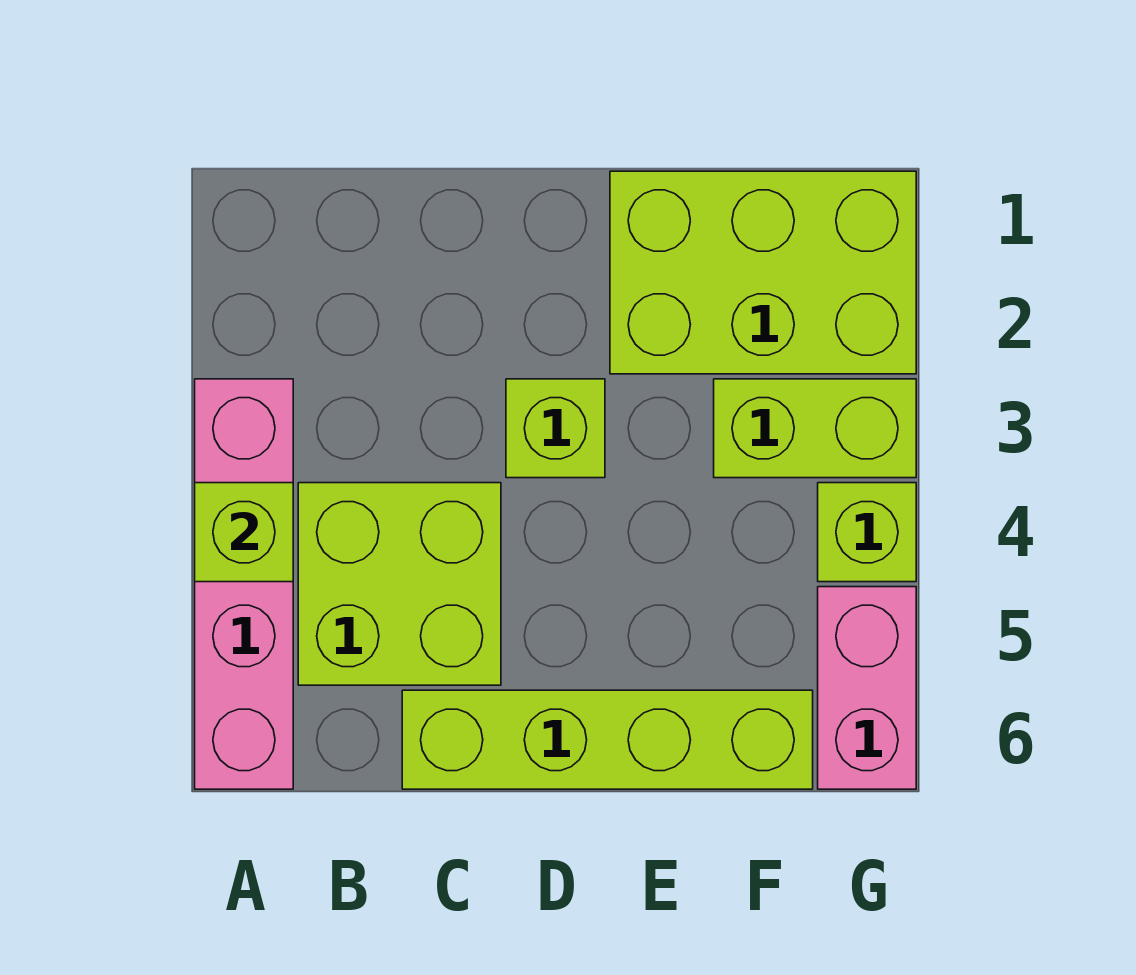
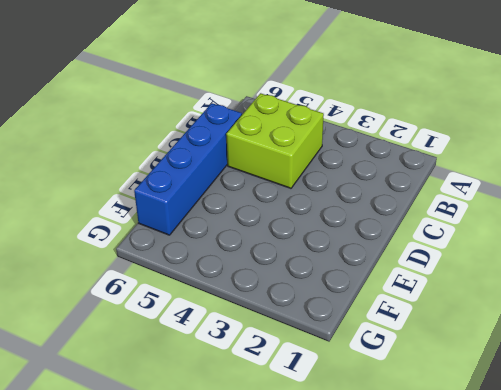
blue brick C6:F6 level 1 -> lime brick C6:F6 level 1
none -> pink brick A3:A6 level 1
none -> lime brick D3 level 1

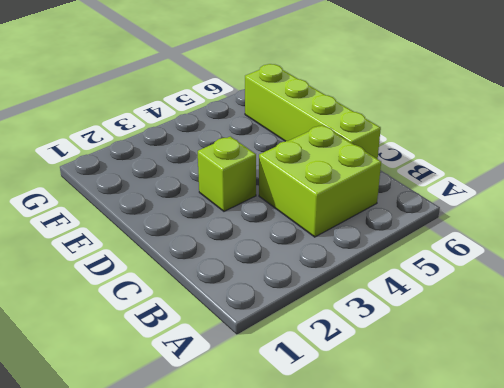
none -> pink brick A3:A6 level 1
none -> lime brick E1:G2 level 1

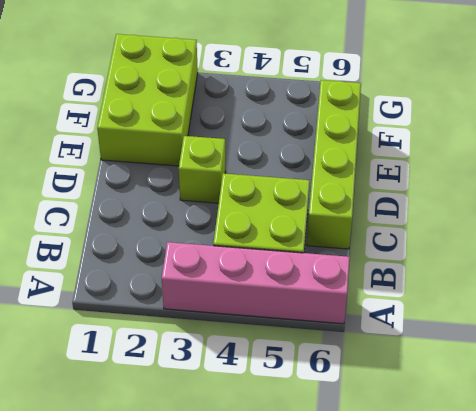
none -> lime brick F3:G3 level 1
none -> lime brick G4 level 1

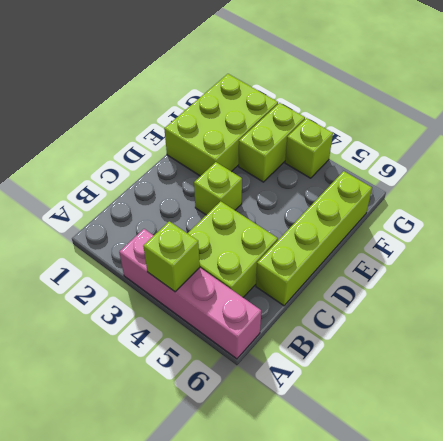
none -> pink brick G5:G6 level 1

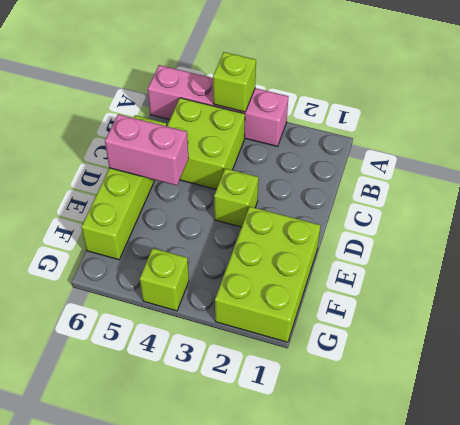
pink brick D5:D6 level 2 -> pink brick G5:G6 level 1
none -> lime brick F3:G3 level 1

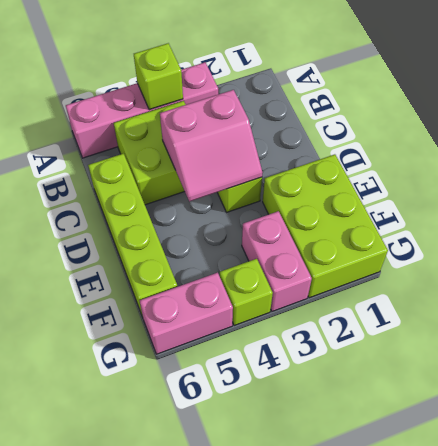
pink slope C3:D4 level 2 top C -> none
pink brick F3:G3 level 1 -> lime brick F3:G3 level 1

